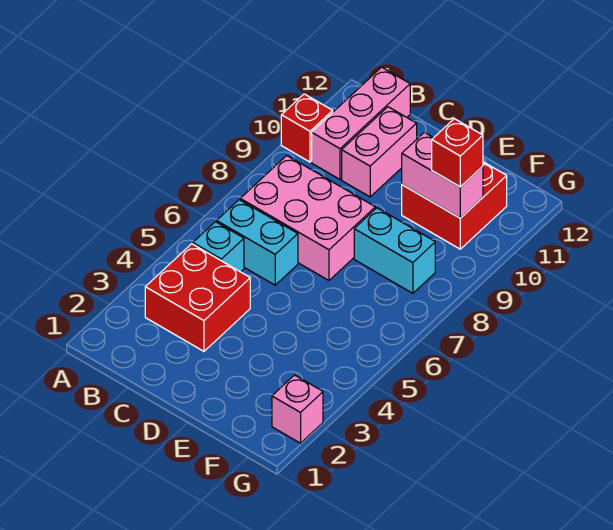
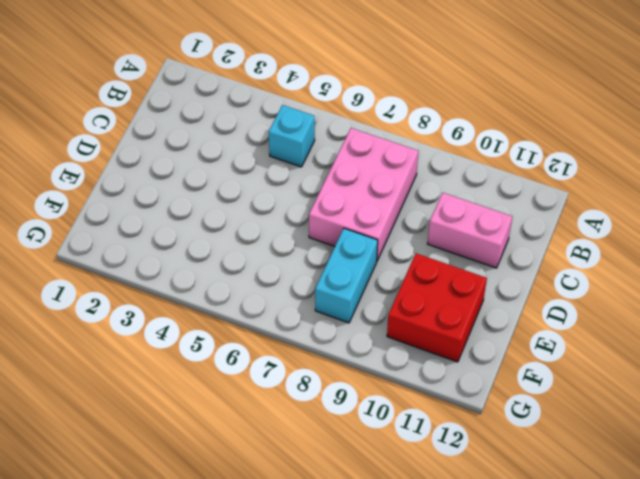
none -> red brick A10 level 1
none -> red brick B3:C4 level 1
none -> cyan brick B6:C6 level 1

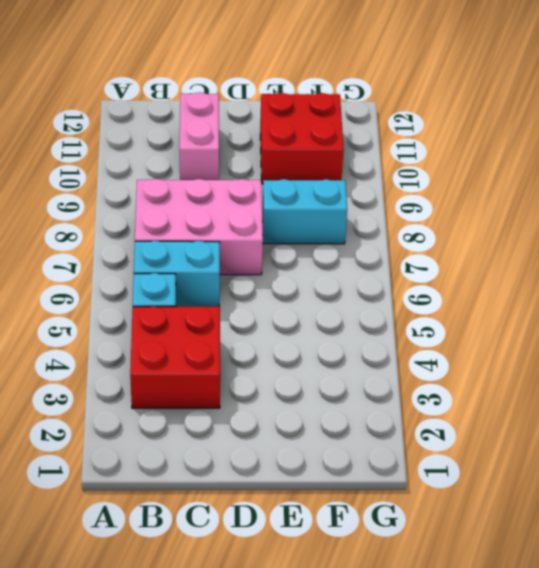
none -> red brick A10 level 1
none -> pink brick B10:B12 level 1
none -> pink brick G2 level 1

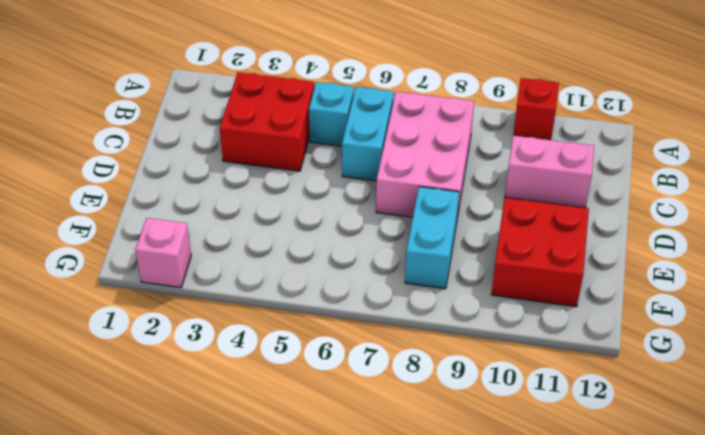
none -> pink brick B10:B12 level 1
none -> pink brick E10:F10 level 2
none -> red brick F10 level 3

